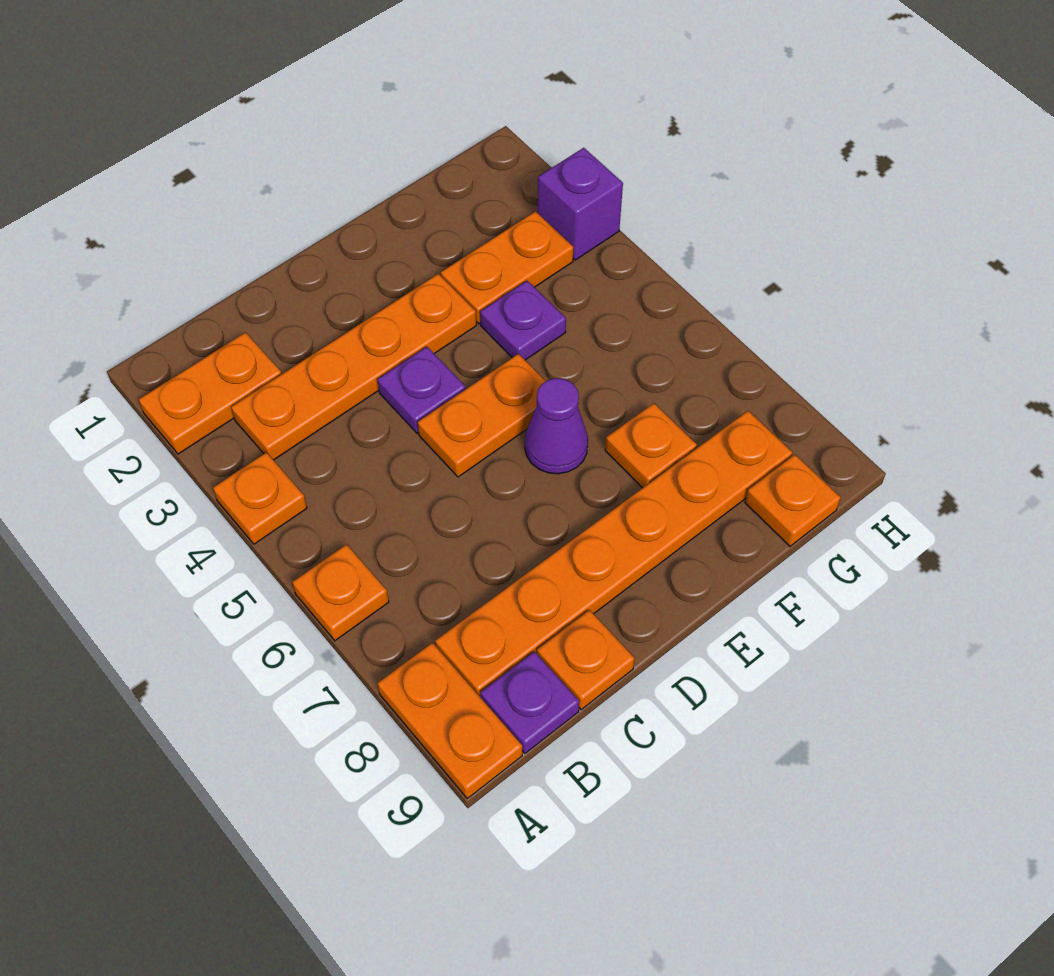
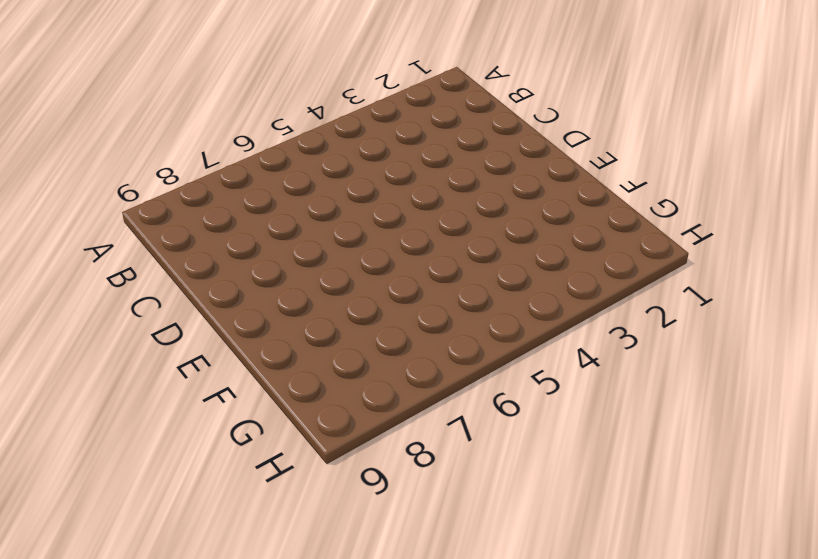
none -> orange plate A2:B2 level 1
none -> orange plate A4 level 1
none -> orange plate A6 level 1

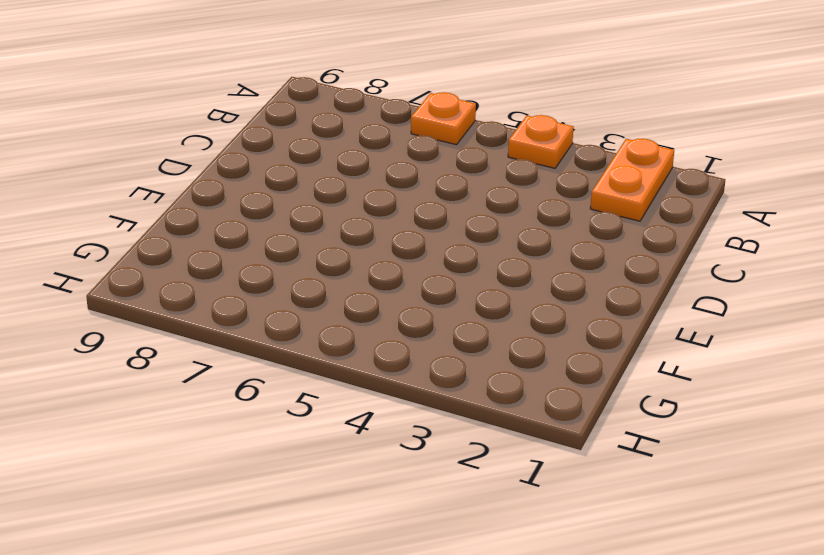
none -> orange plate A8:A9 level 1
none -> orange plate B3:E3 level 1
none -> orange plate B8:G8 level 1

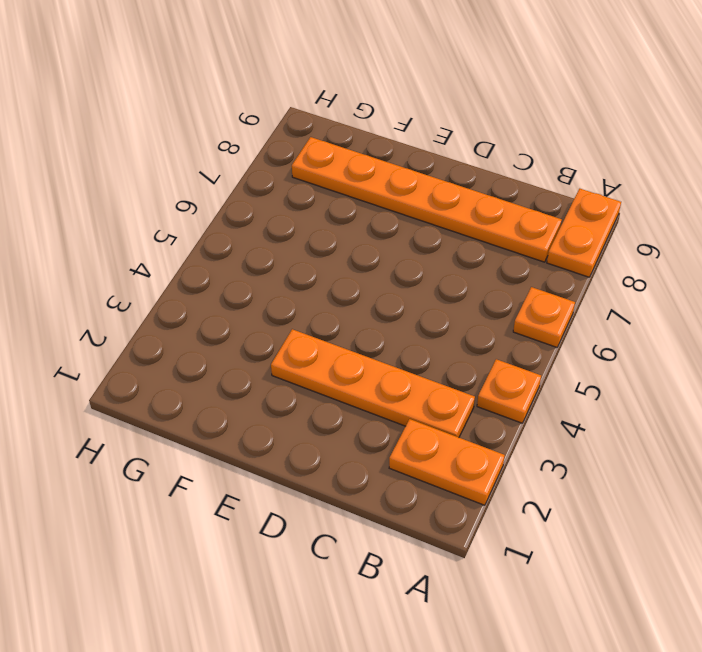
none -> purple plate B9 level 1
none -> orange plate C9 level 1
none -> purple plate D4 level 1

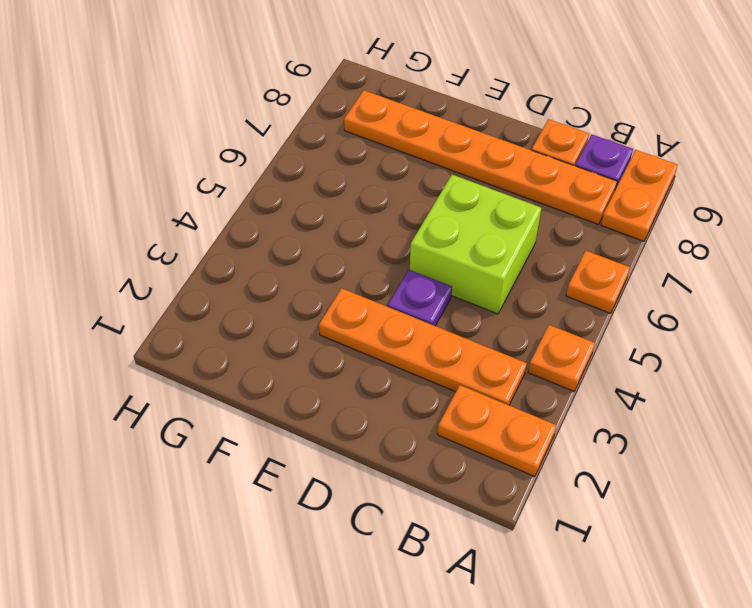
lime brick C5:D6 level 1 -> orange plate D5:E5 level 1
none -> purple cone E6 level 1
none -> orange plate F3:G3 level 1
none -> purple plate F4 level 1

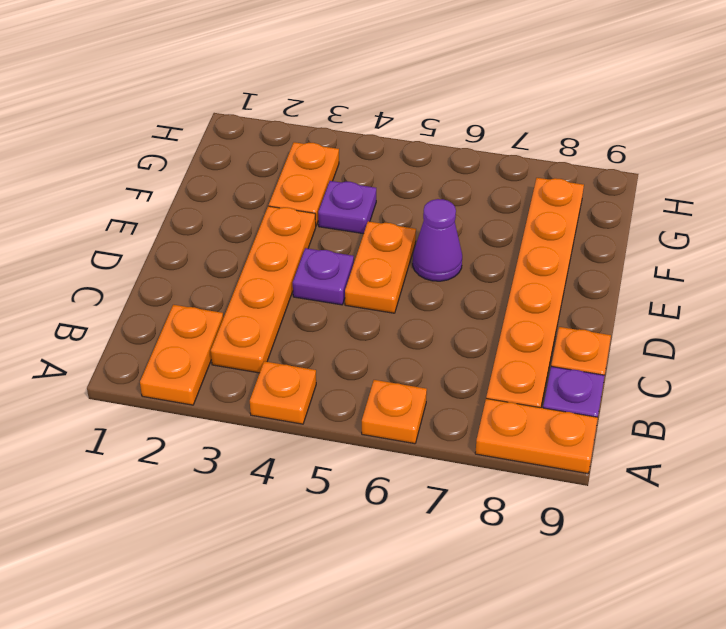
none -> orange plate F7 level 1
none -> orange plate G9 level 1
none -> purple brick H3 level 1

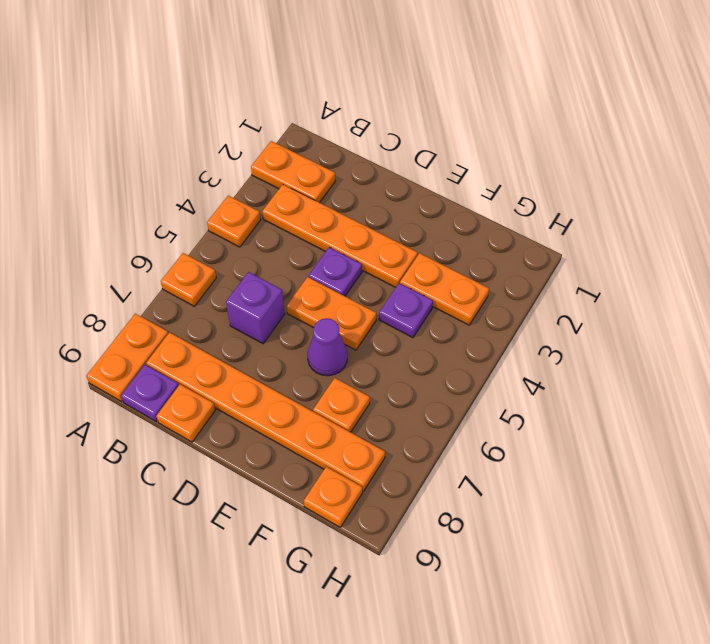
purple brick C6 level 1 -> purple brick H3 level 1

